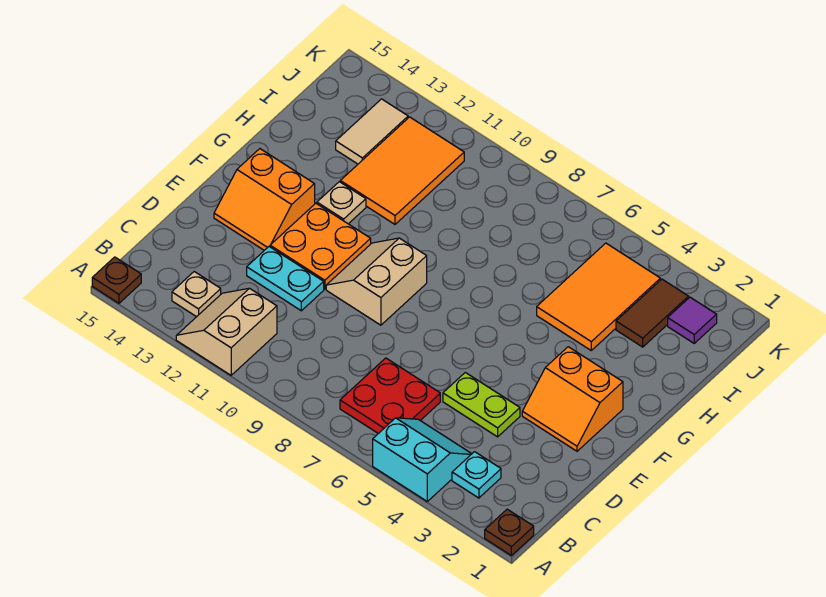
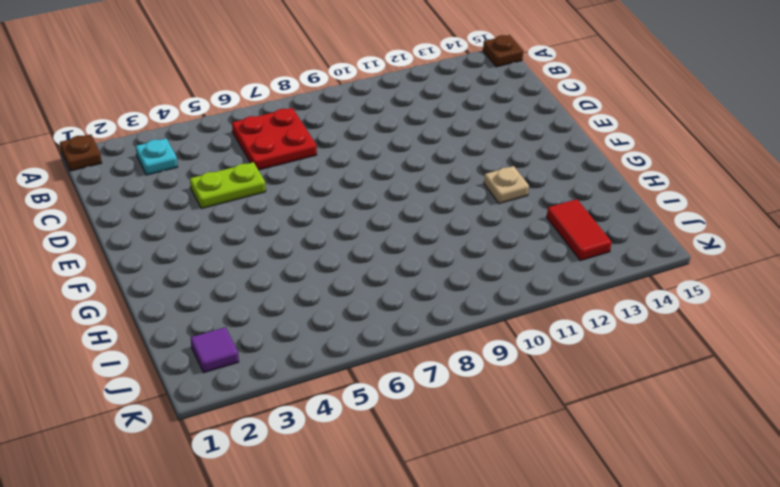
red tile I13:J13 level 1 -> tan tile I13:J13 level 1
none -> cyan slope A4:B5 level 1 top A
none -> tan slope A11:B12 level 1 top 11
none -> tan plate B13 level 1

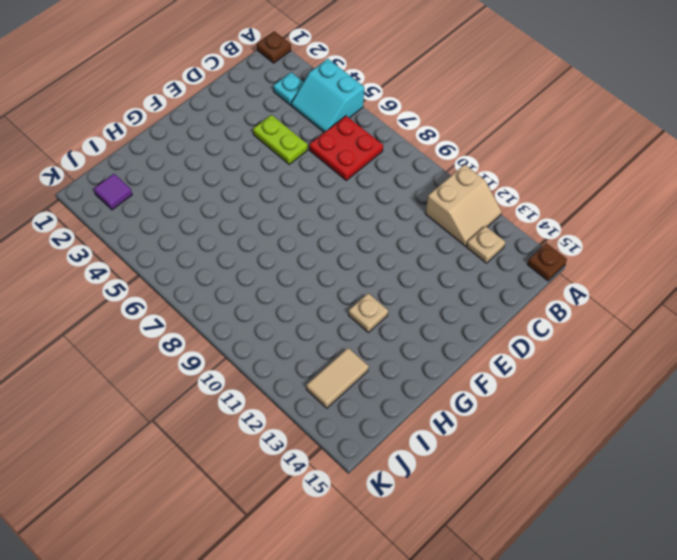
none -> cyan plate D11:D12 level 1
none -> orange slope E2:F3 level 1 top F
none -> tan slope E9:F10 level 1 top 9

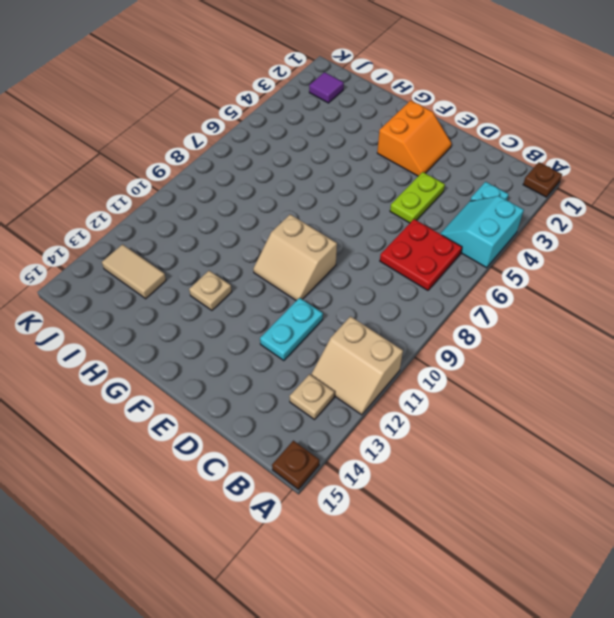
none -> orange plate E11:F12 level 1
none -> orange slope E13:F14 level 1 top F
none -> orange tile H4:J5 level 1

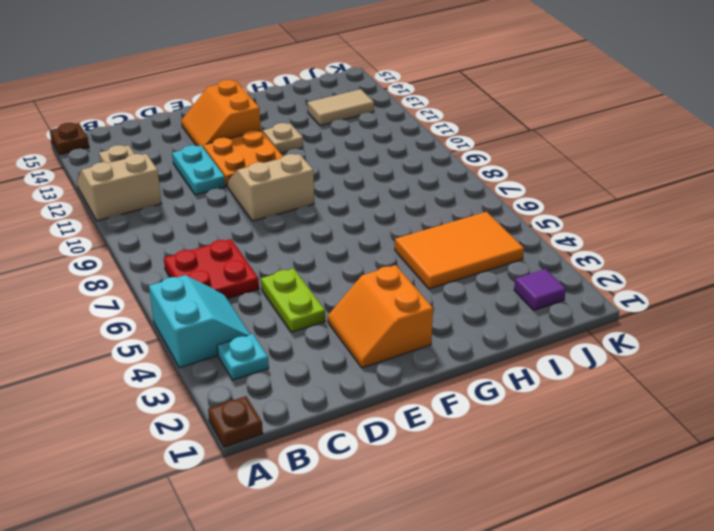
none -> orange tile H11:J12 level 1
none -> brown tile I3:J3 level 1

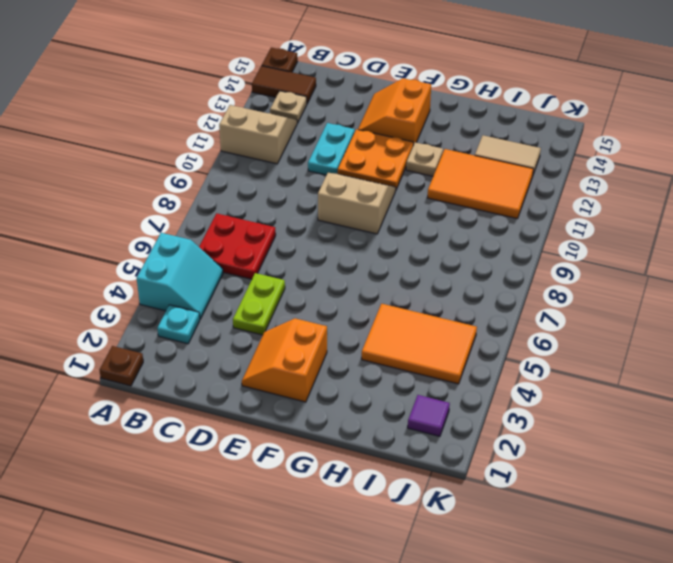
brown tile A14:B14 level 1 -> brown tile I3:J3 level 1

